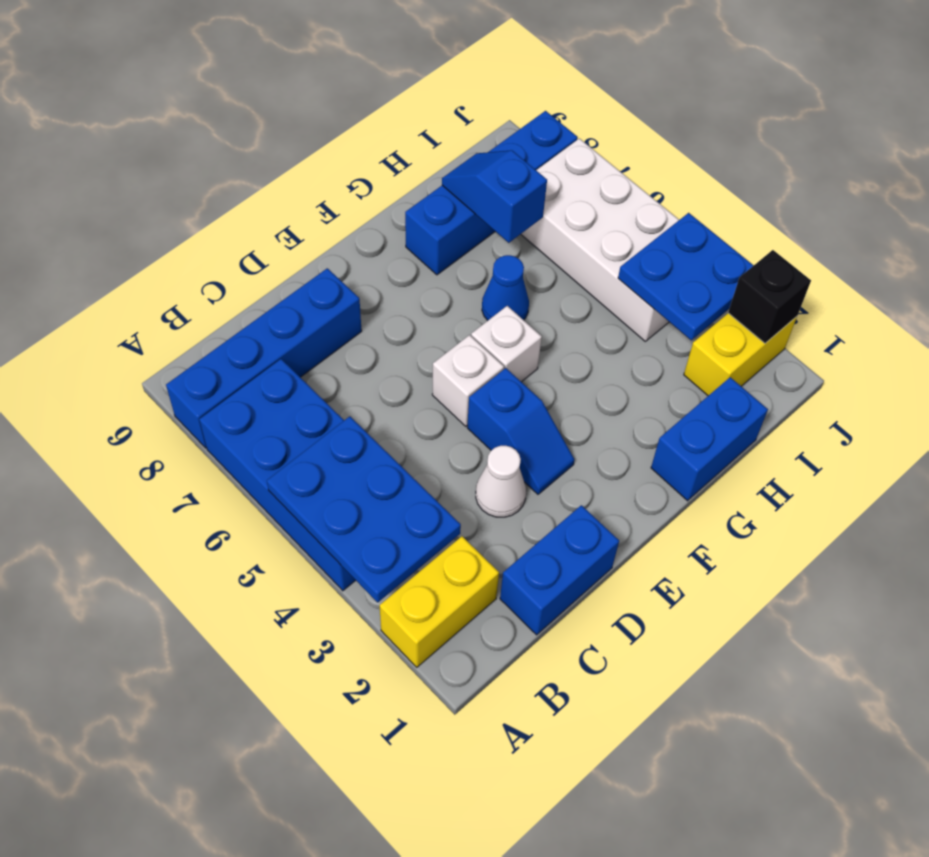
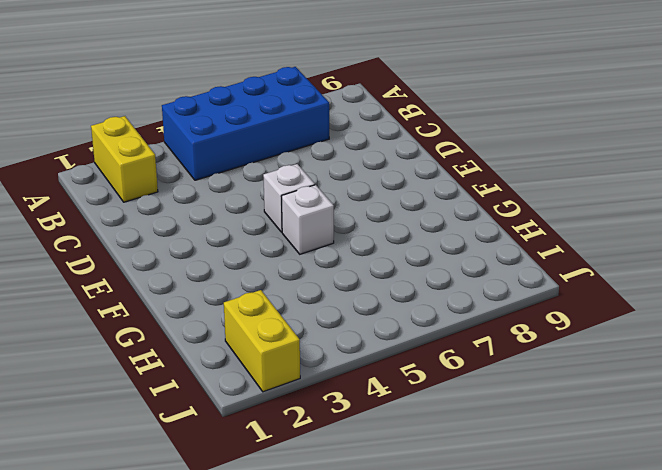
none -> blue brick A8:D8 level 1
none -> blue brick C1:D1 level 1
none -> white cone D3 level 1

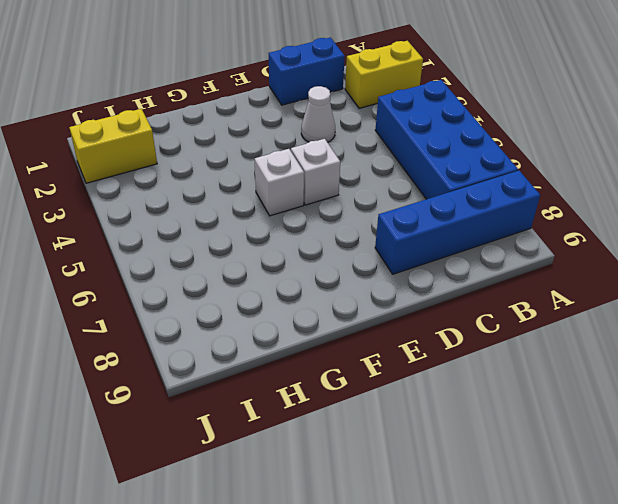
none -> blue slope E3:E4 level 1 top 4
none -> blue brick G1:H1 level 1
none -> blue cone G6 level 1

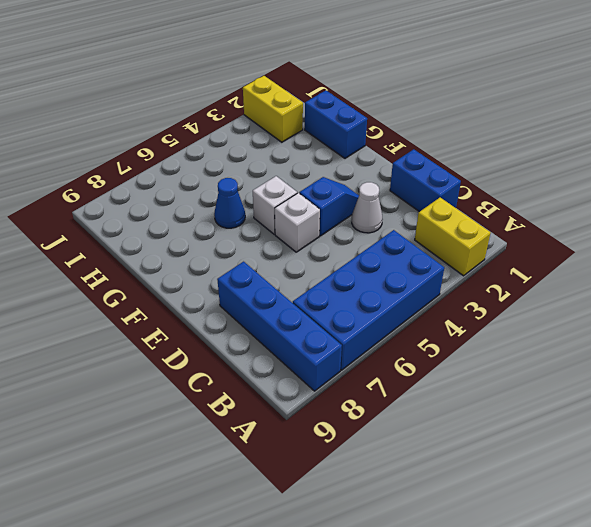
none -> blue brick G8:J8 level 1
none -> white brick I4:J7 level 1
none -> blue plate A3:B5 level 2

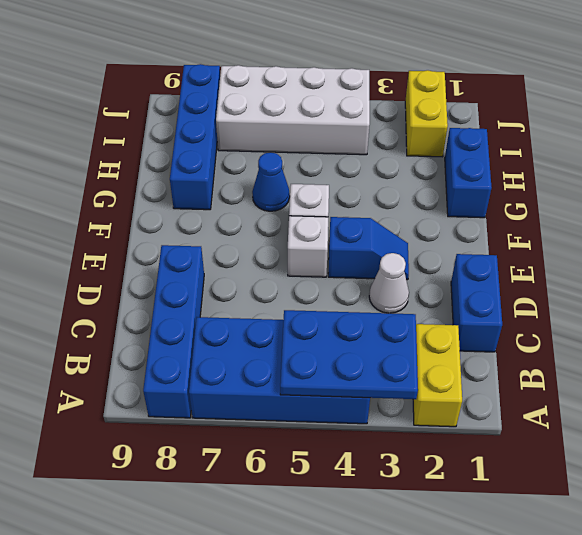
none -> blue slope H7:H8 level 2 top 7
none -> blue plate I3:J4 level 2
none -> black brick J2 level 2

